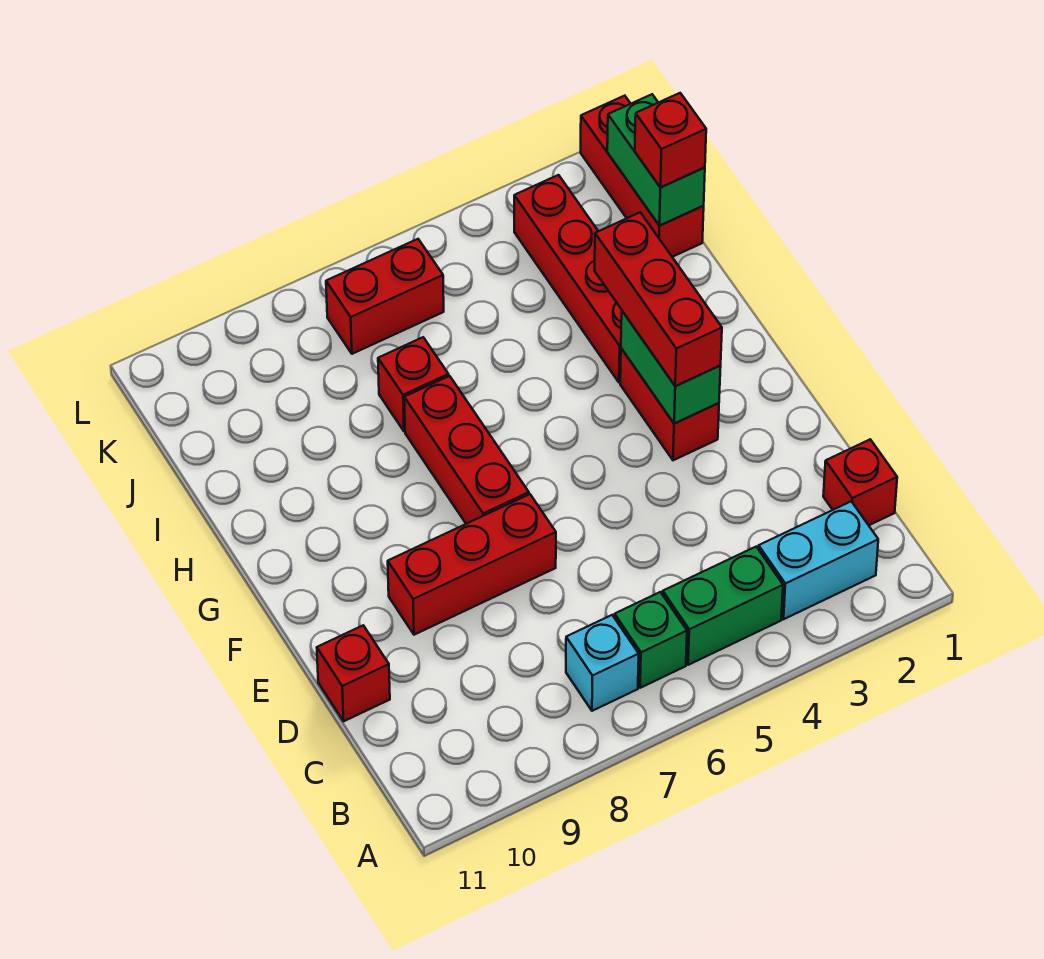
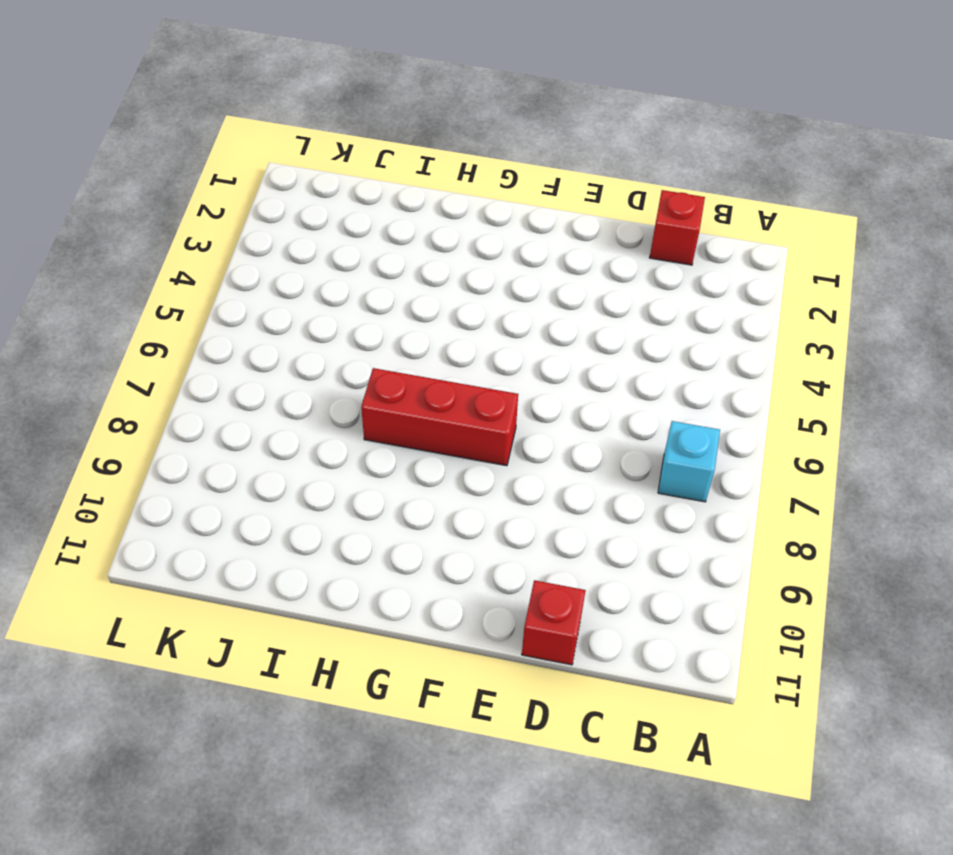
none -> cyan brick B2:B3 level 1
none -> green brick B4:B5 level 1
none -> green brick B6 level 1

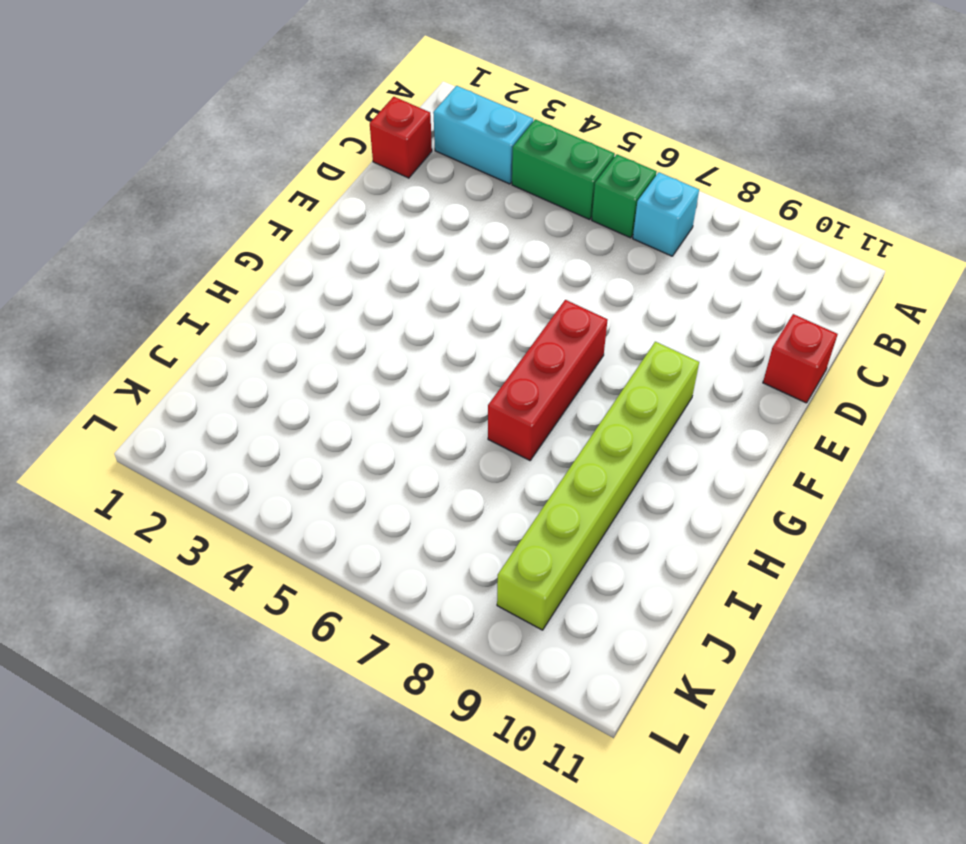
lime brick F9:K9 level 1 -> none
none -> red brick E7:E9 level 1
none -> red brick F3:G3 level 1
none -> red brick H3:K3 level 1

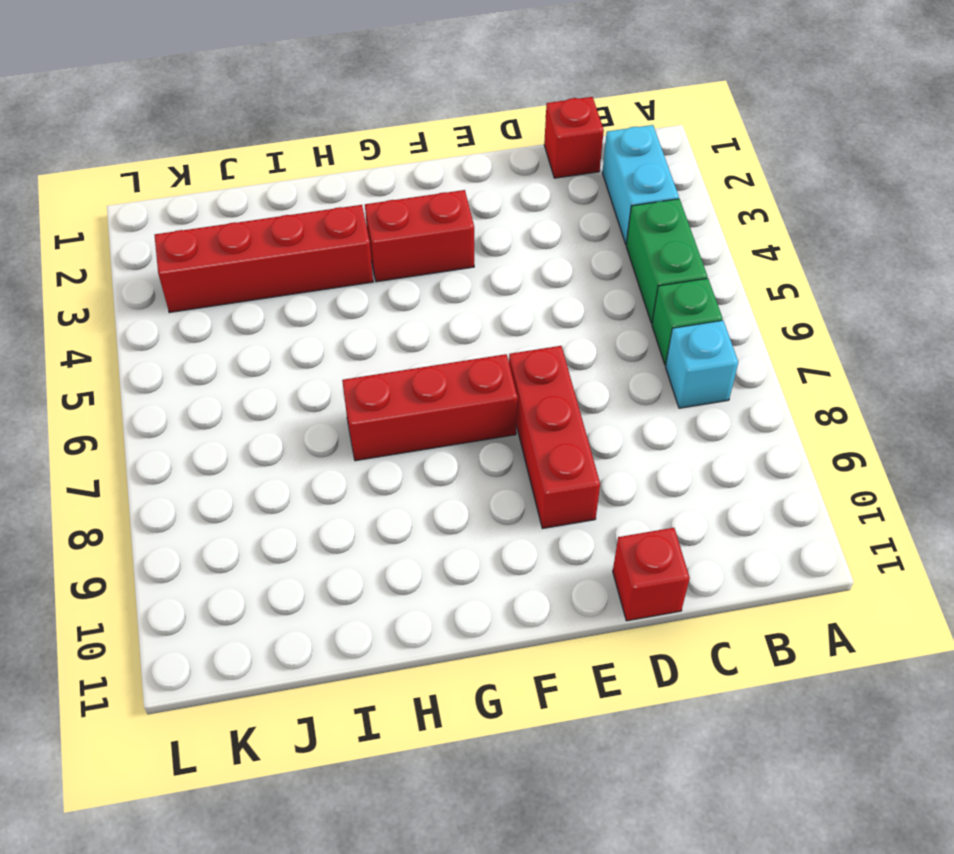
none -> red brick I7 level 1
none -> red brick J1:L1 level 1
none -> red brick K6:K7 level 1

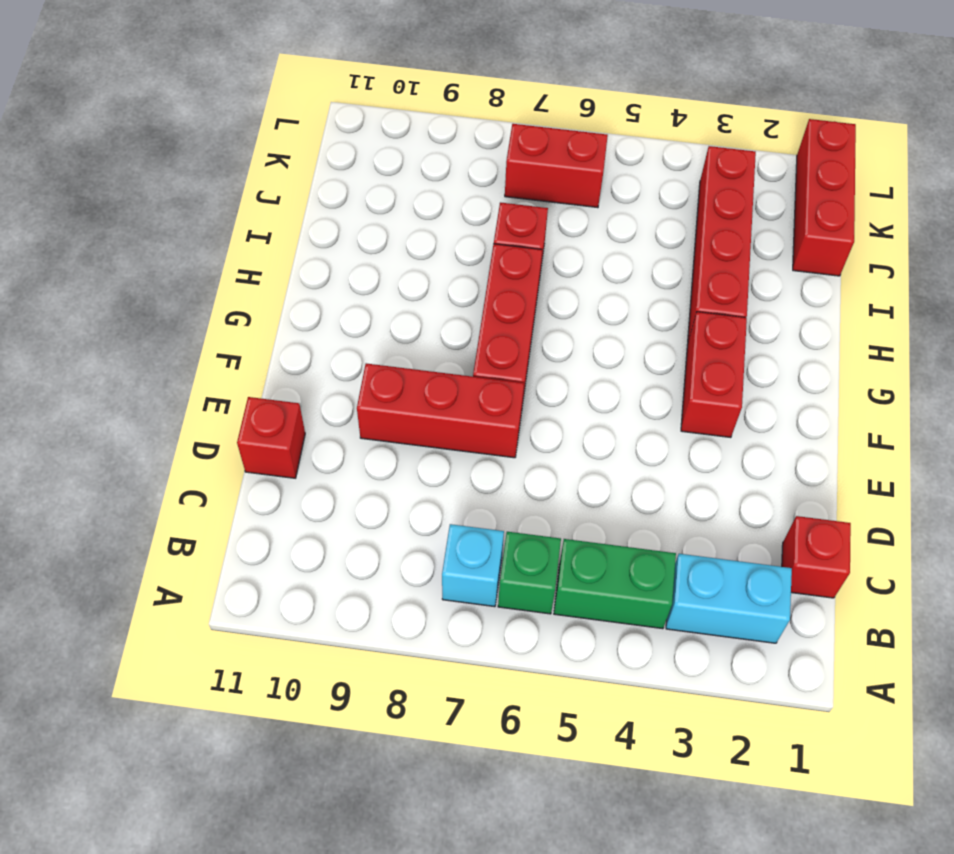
none -> green brick F3:G3 level 2
none -> green brick J1:K1 level 2
none -> red brick F3:H3 level 3

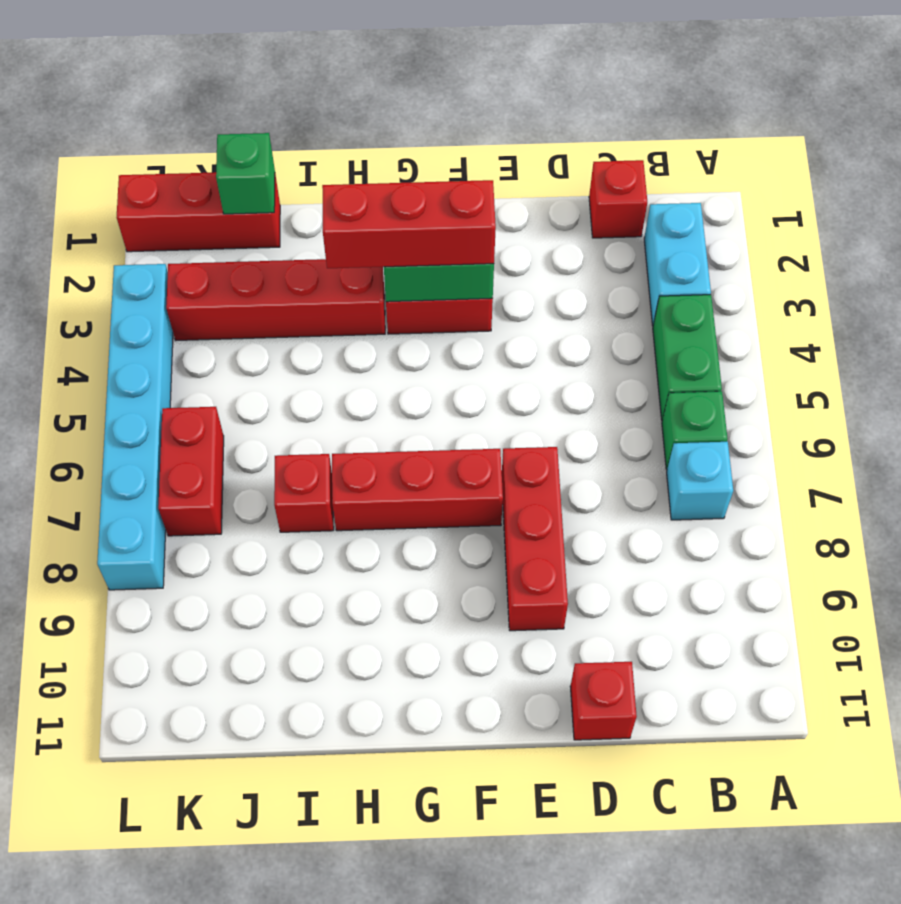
green brick J1 level 2 -> green brick J1:K1 level 2
cyan brick L3:L8 level 1 -> none
none -> red brick J1 level 3

